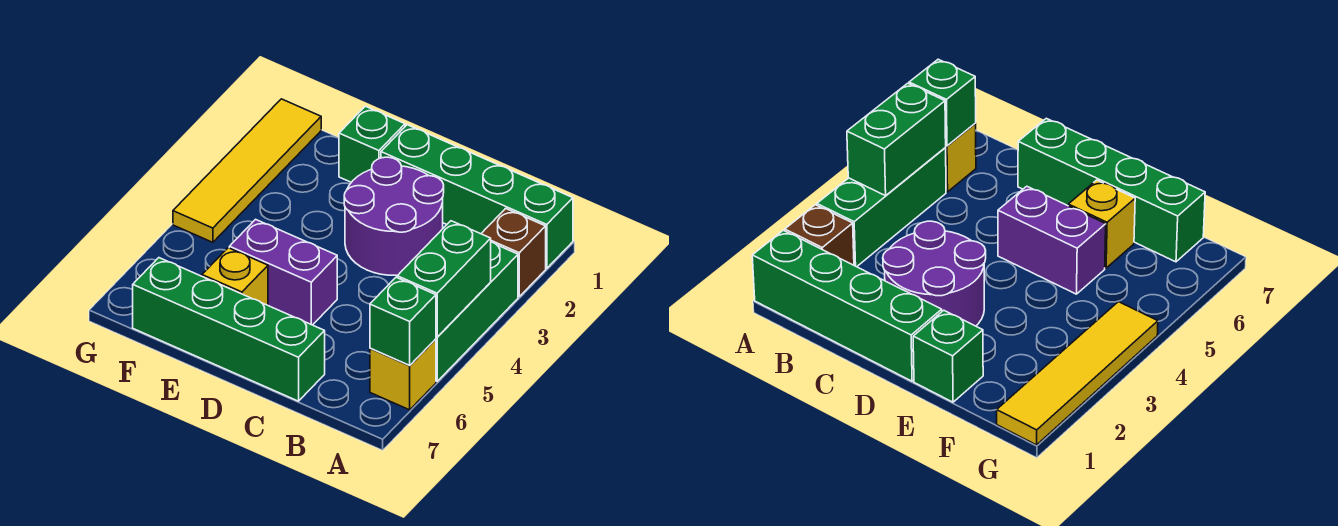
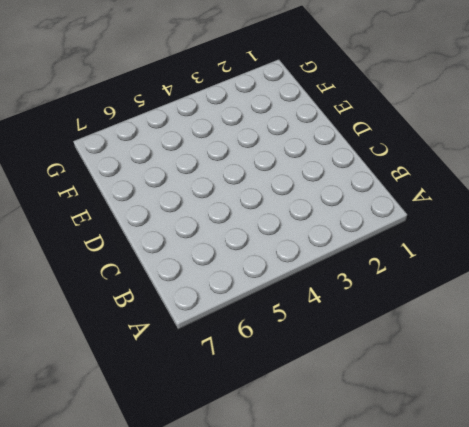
none -> green brick A1:D1 level 1
none -> brown brick A2 level 1
none -> green brick A3:A5 level 1

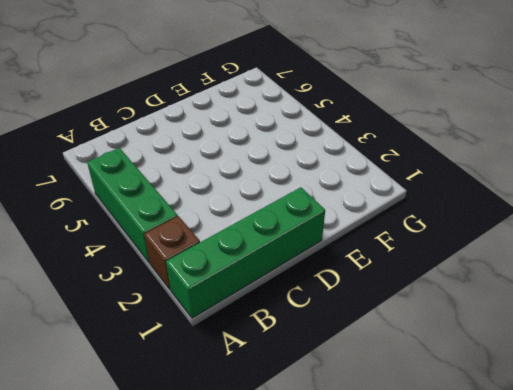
none -> yellow brick A6 level 1
none -> purple round brick C2:D3 level 1
none -> green brick C7:F7 level 1

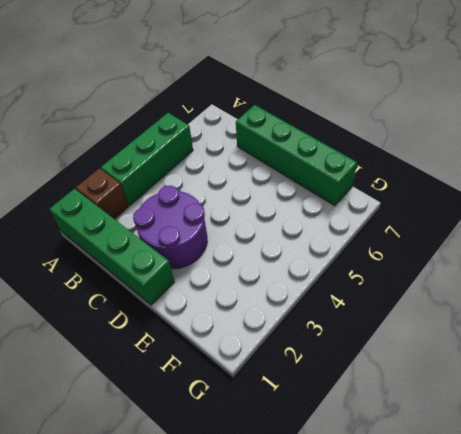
none -> yellow brick A6 level 1
none -> purple brick D5:E5 level 1
none -> green brick E1 level 1

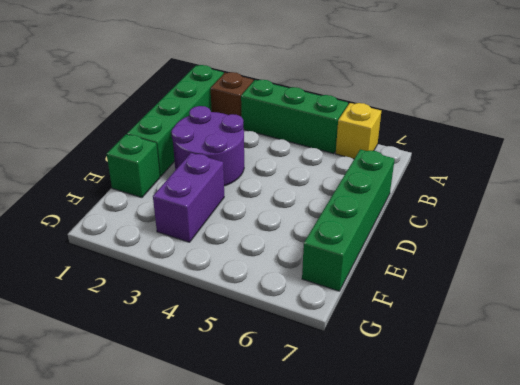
purple brick E3:F3 level 1 -> purple brick D5:E5 level 1
none -> yellow brick E6 level 1
none -> yellow tile G1:G4 level 1
none -> green brick A4:A5 level 2

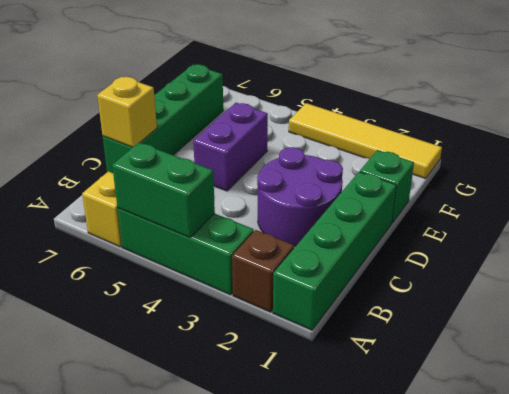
yellow brick C7 level 2 -> yellow brick E6 level 1
none -> green brick A6 level 2

